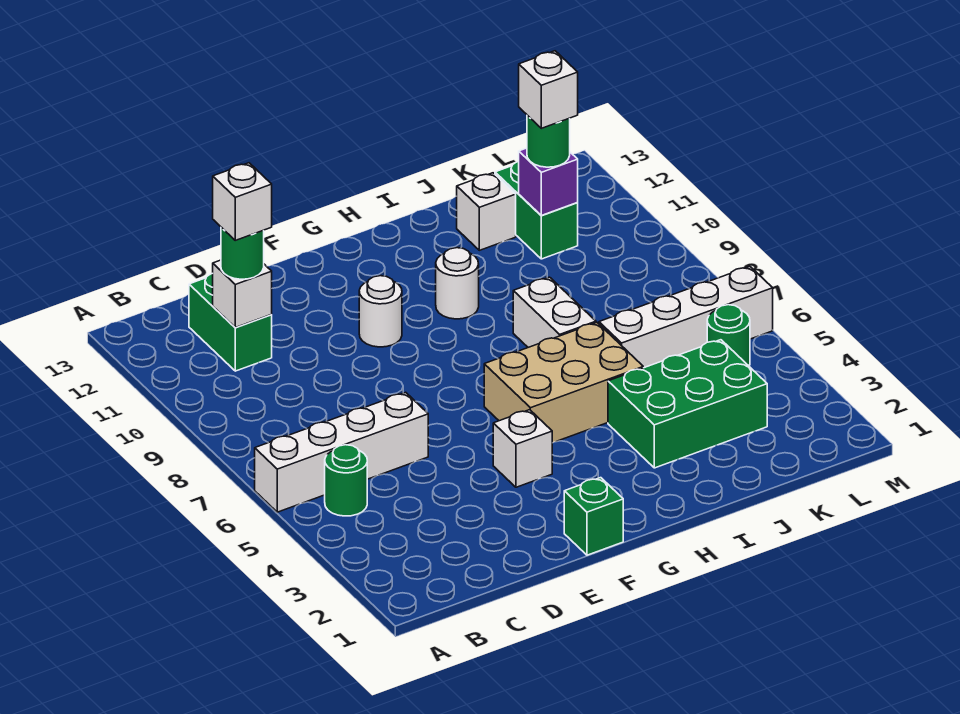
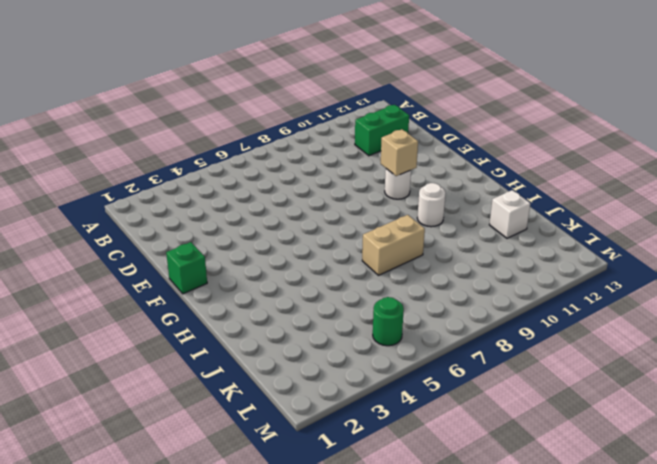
tan brick F10 level 2 -> none
tan brick I7:I8 level 1 -> white brick I7:I8 level 1
none -> white brick A6:D6 level 1
none -> green round brick B5 level 1
none -> white brick F4 level 1

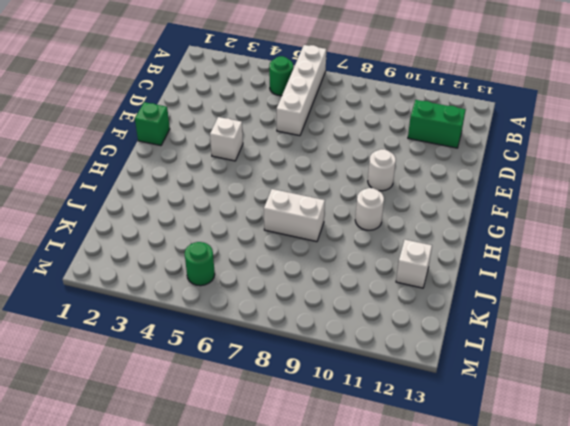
none -> tan brick G5:I6 level 1
none -> green brick I3:K4 level 1
none -> white brick J6:M6 level 1

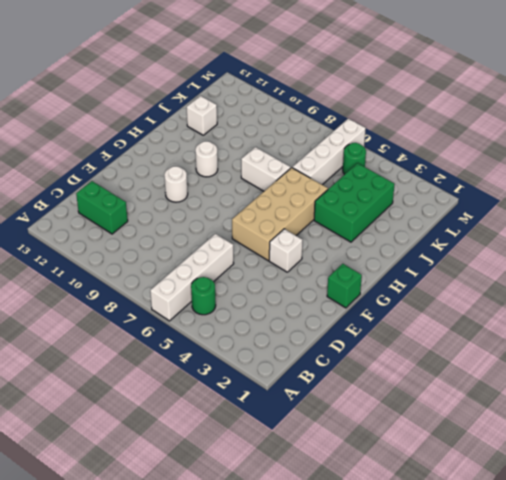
tan brick F5:I6 level 1 -> tan brick G5:I6 level 1
none -> green brick K11:K12 level 1
none -> white brick C11 level 2
none -> purple brick K11 level 2

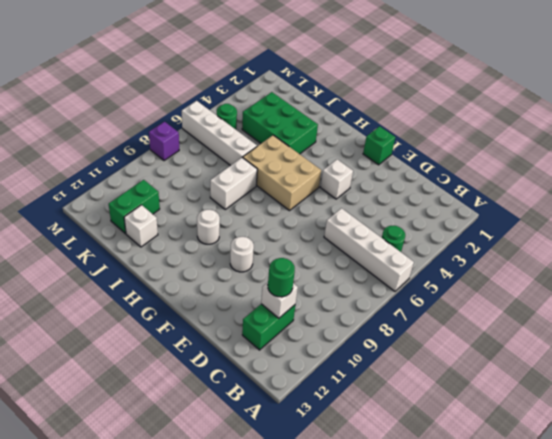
purple brick M8 level 1 -> purple brick K11 level 2
none -> green round brick K11 level 3
none -> white brick C11 level 4
none -> white brick K11 level 4

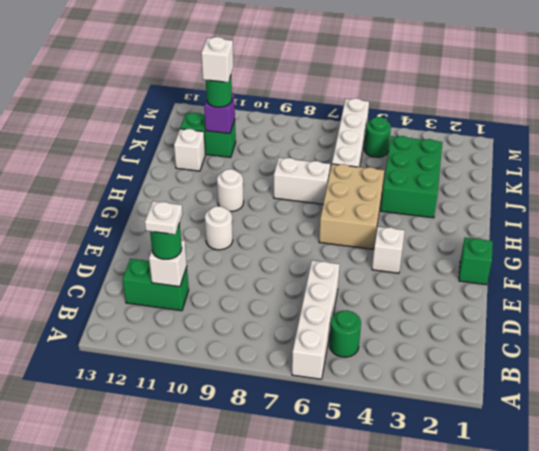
white plate C11 level 4 -> white brick C11 level 4

